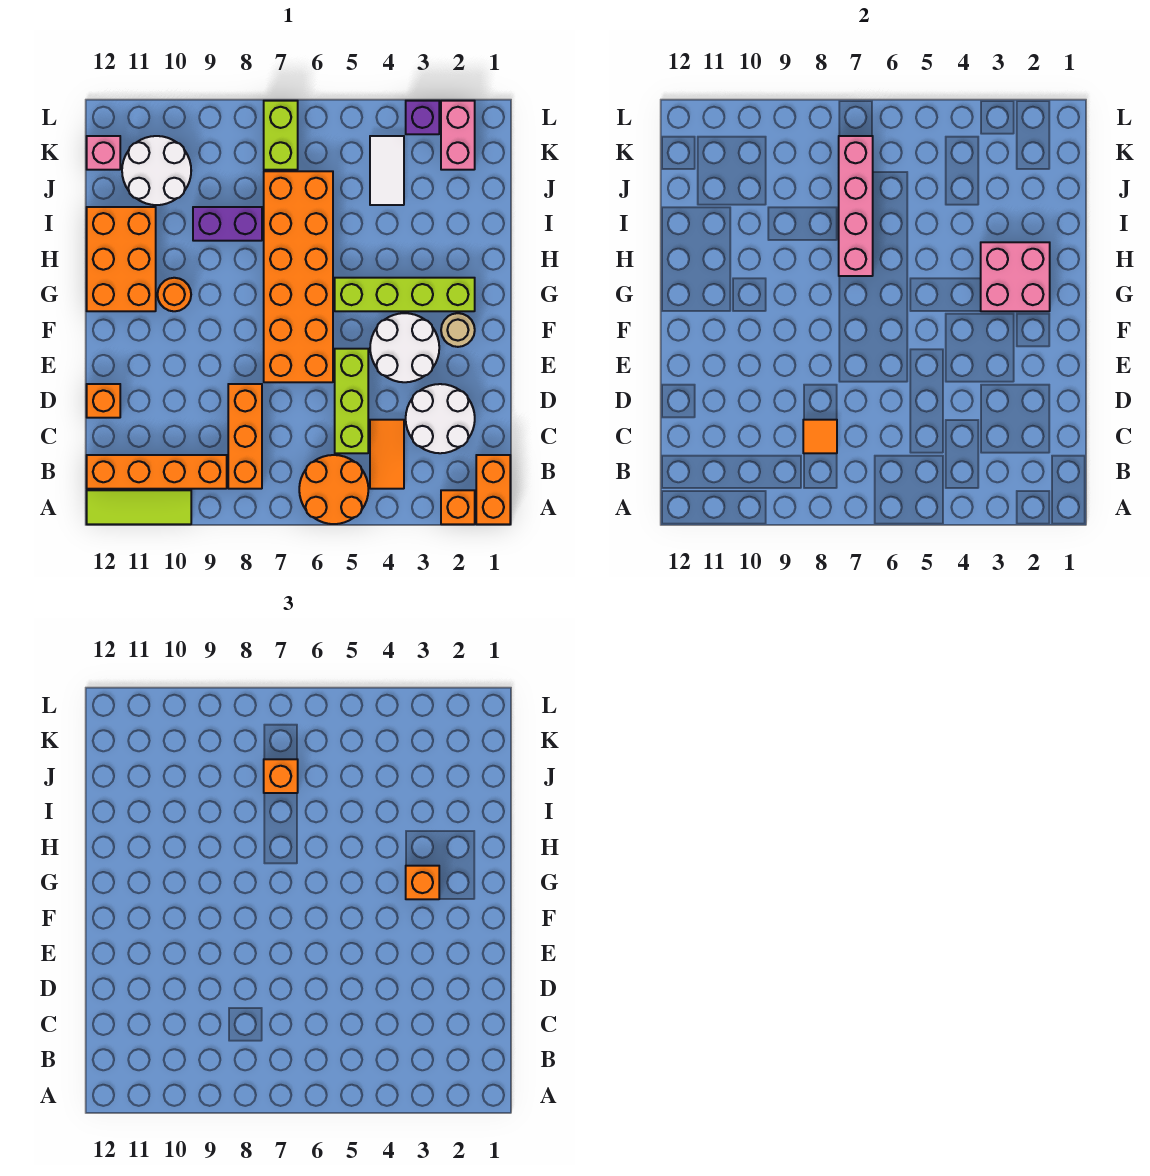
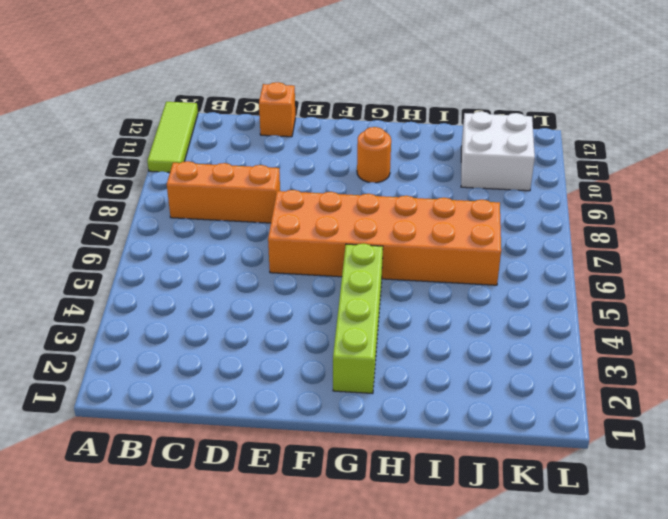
white brick J10:K11 level 1 -> white round brick J10:K11 level 1
none -> orange brick A1:B1 level 1
none -> orange brick A2 level 1
none -> orange round brick A5:B6 level 1

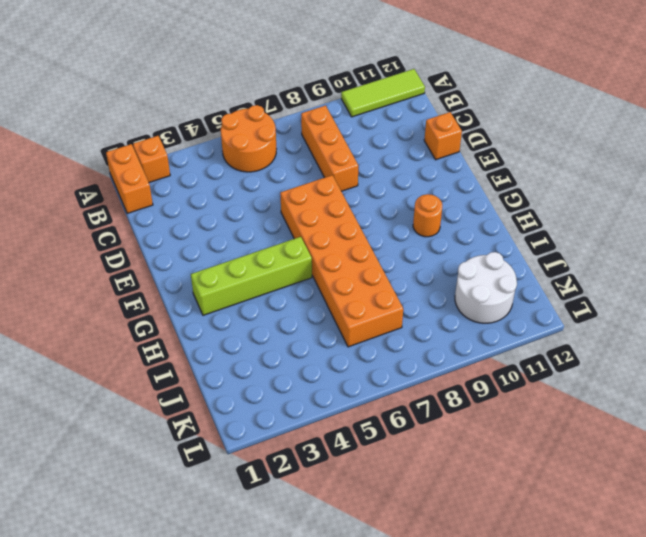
none -> orange tile B4:C4 level 1
none -> orange brick B9:B12 level 1
none -> white round brick C2:D3 level 1

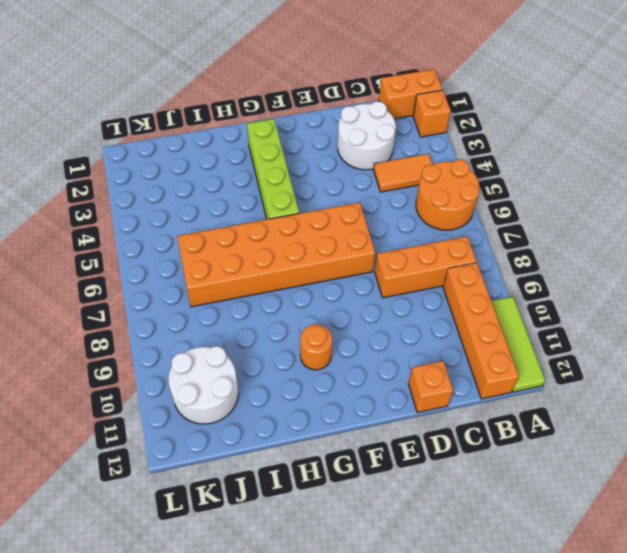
none -> lime brick C5:E5 level 1
none -> white round brick E3:F4 level 1
none -> tan round brick F2 level 1

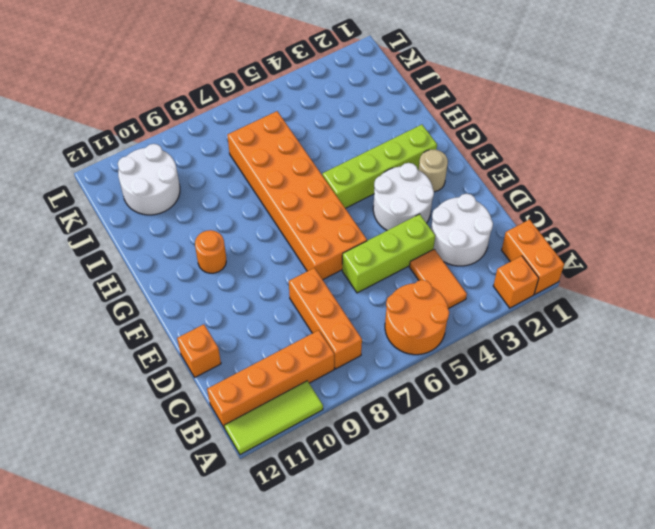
lime brick D4:D6 level 1 -> lime brick C5:E5 level 1
none -> orange brick G11:I12 level 1
none -> purple brick I8:I9 level 1
none -> white tile J4:K4 level 1

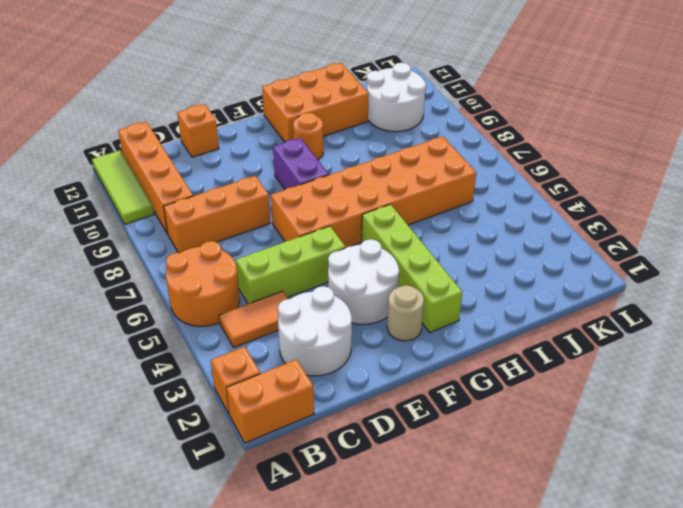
purple brick F8:F9 level 1 -> purple brick I8:I9 level 1
none -> white tile J4:K4 level 1
none -> pink brick K2:L2 level 1
none -> lime brick K7:L7 level 1

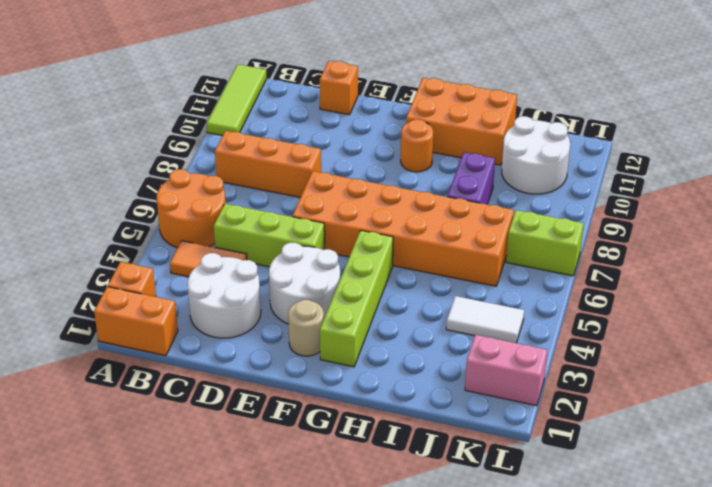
none -> orange brick B9:B12 level 1
none -> pink brick K12 level 1
none -> purple brick L3 level 1

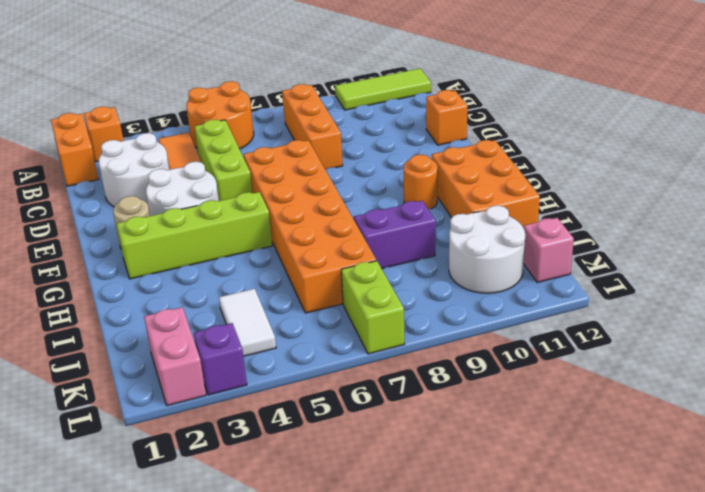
none -> orange brick B9:B12 level 1
none -> orange tile C8 level 2
none -> pink brick G2:H3 level 2

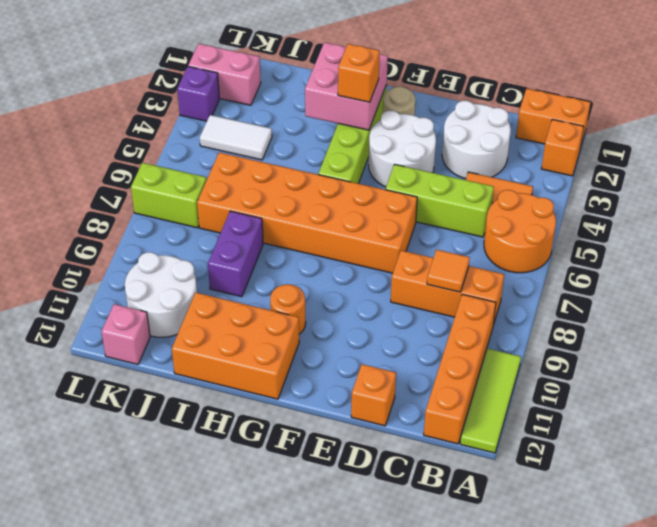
none -> pink brick H7:K7 level 2
none -> orange brick J7 level 3

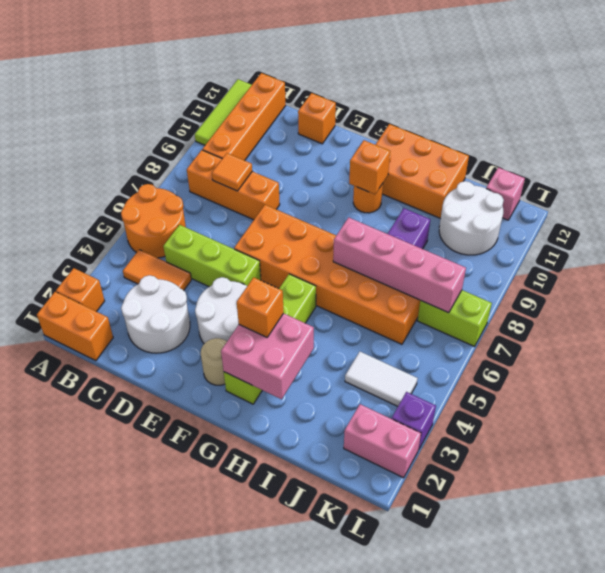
orange brick G10 level 2 -> orange brick J7 level 3

